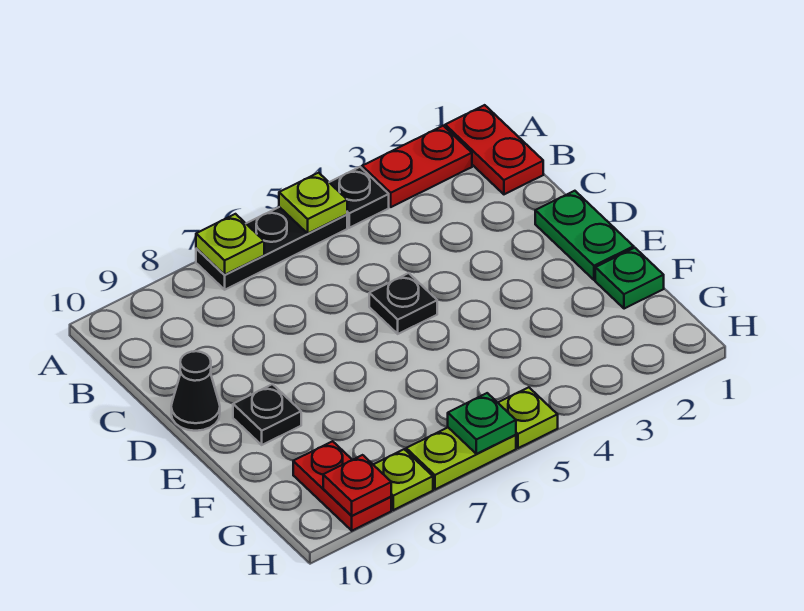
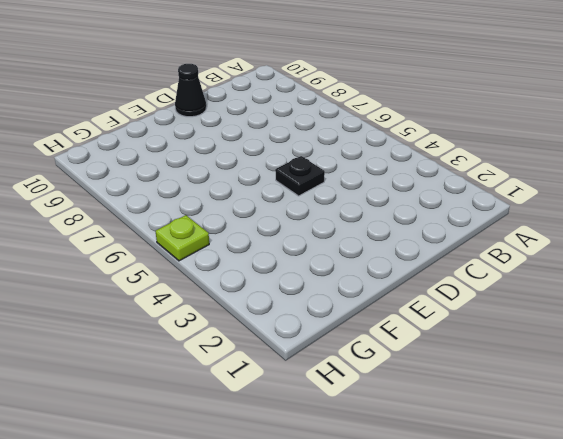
none -> red plate A1:B1 level 1
none -> red plate A2:A3 level 1
none -> black plate A4 level 1

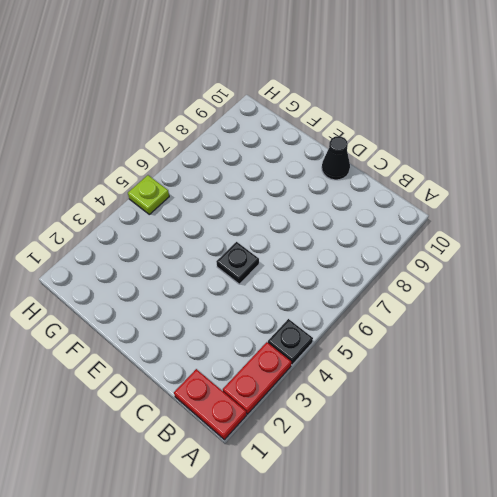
none -> black plate A5:A7 level 1
none -> green plate D1:E1 level 1
none -> black plate E9 level 1

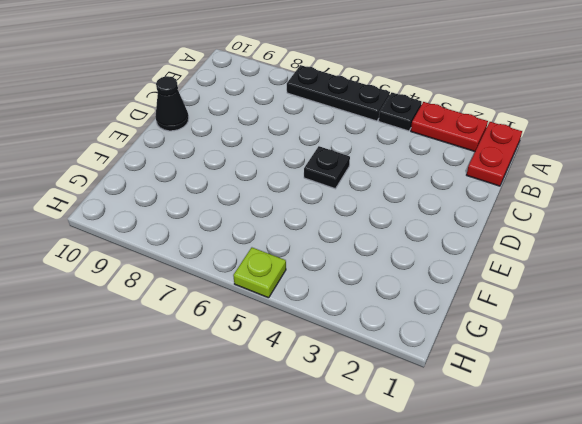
none -> green plate D1:E1 level 1
none -> black plate E9 level 1
none -> green plate F1 level 1

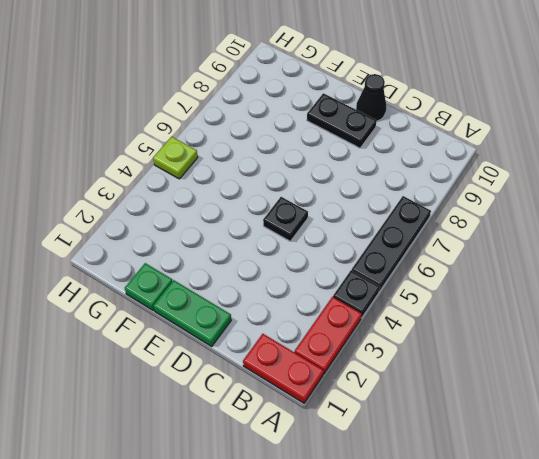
black plate D9:E9 level 1 -> black plate E9 level 1
none -> red plate G9:H9 level 1
none -> lime plate H6:H7 level 1
none -> lime plate H8 level 1

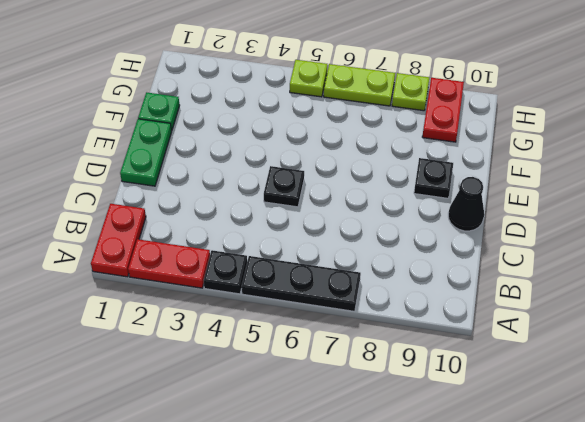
none -> lime plate A5 level 2
none -> lime plate A7 level 2
none -> green plate H6 level 2

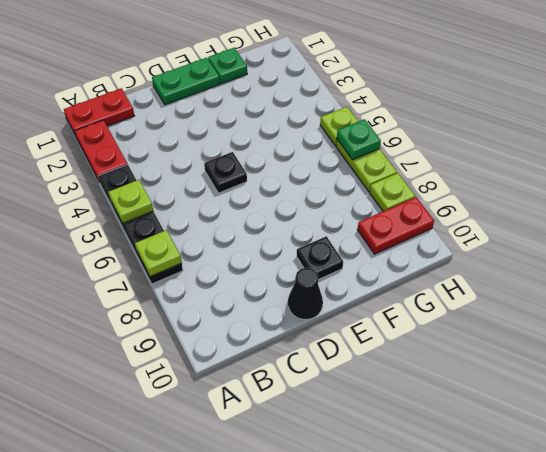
none -> red plate H9 level 2

